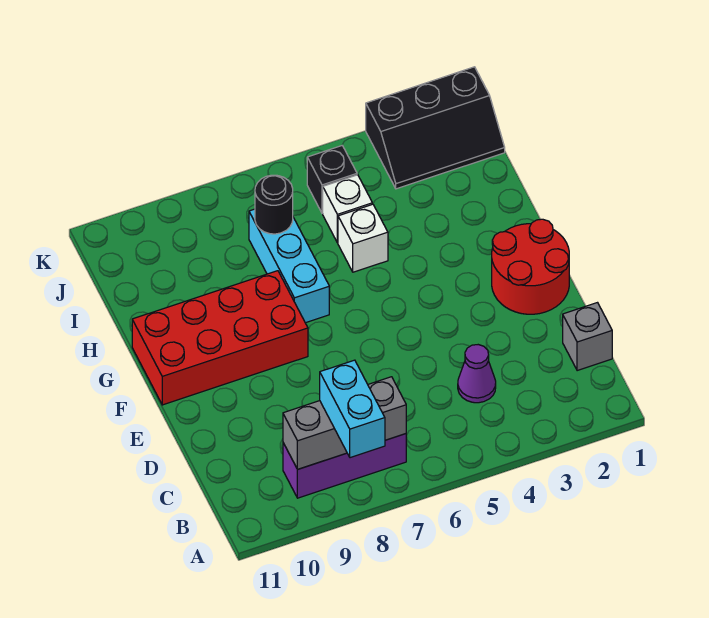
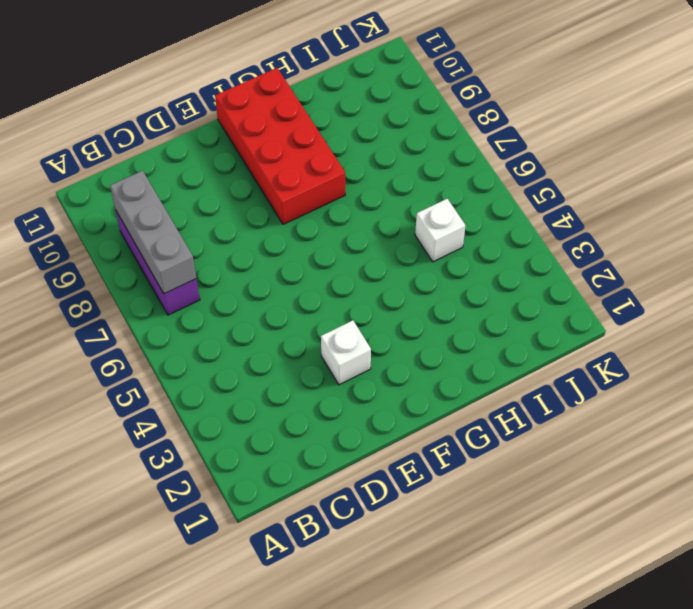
white brick E3 level 1 -> white brick H5 level 1
none -> grey brick C1 level 1
none -> purple cone C4 level 1
none -> red round brick E1:F2 level 1

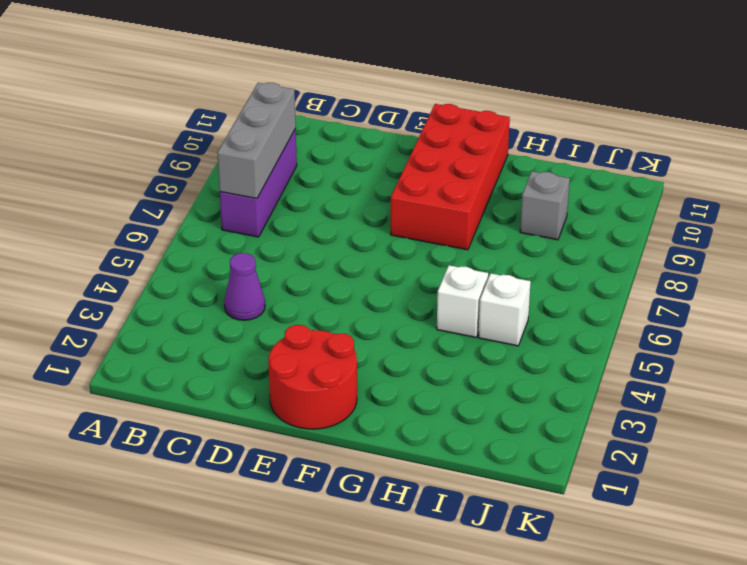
grey brick I9 level 1 -> grey brick C1 level 1
none -> cyan brick G7:I7 level 1
none -> black slope J1:K3 level 1 top K
none -> black brick J5 level 1

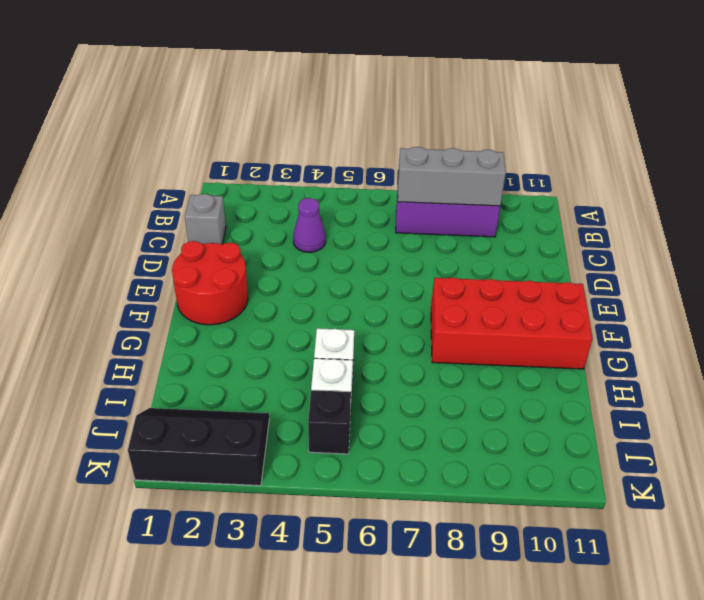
none -> cyan brick G7:I7 level 1
none -> black round brick I7 level 2
none -> cyan brick A8:B8 level 3

